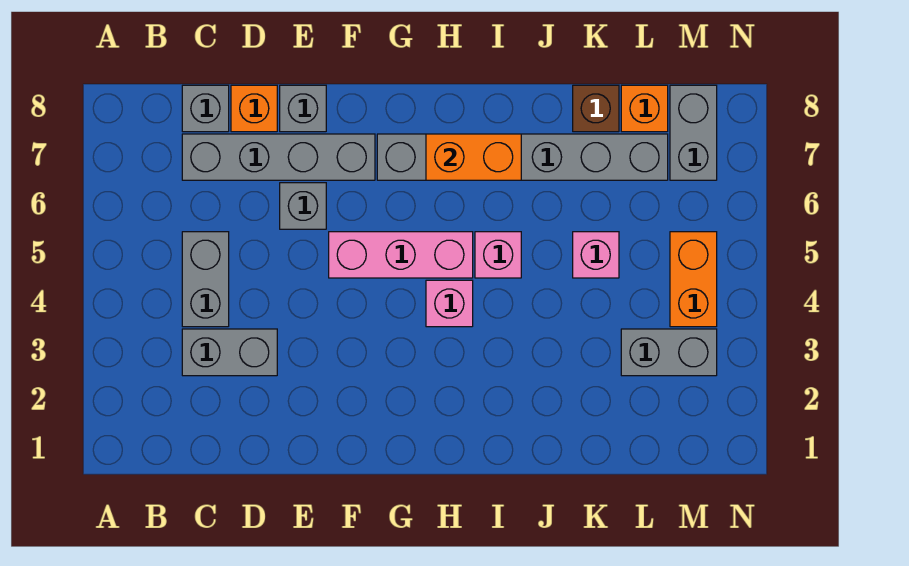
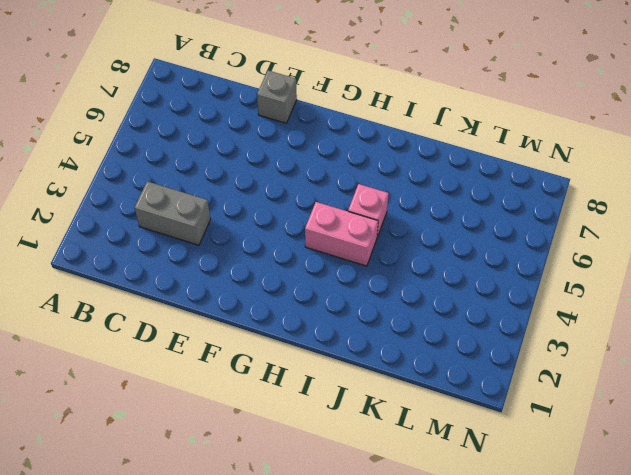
pink brick H4:I4 level 1 -> pink brick H4 level 1
none -> grey brick C4:C5 level 1
none -> grey brick C7:F7 level 1
none -> grey brick C8 level 1

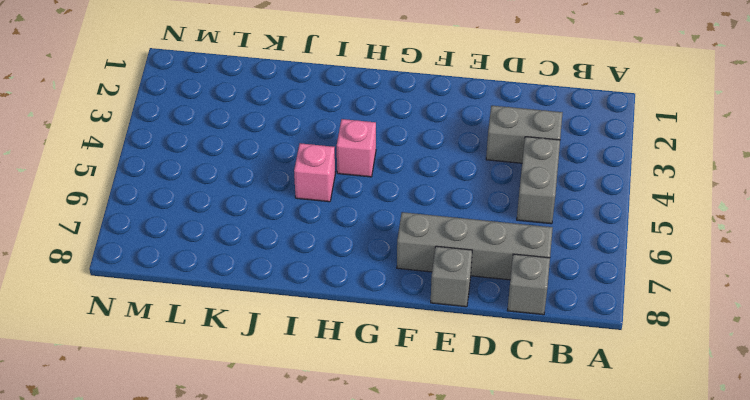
none -> orange brick D8 level 1
none -> grey brick E6 level 1
none -> pink brick F5:H5 level 1

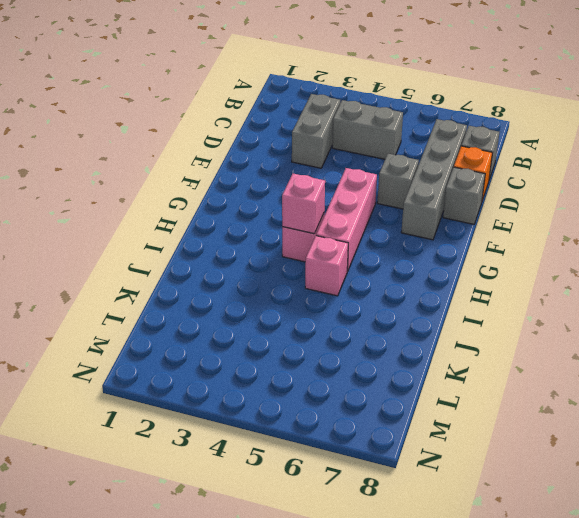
pink brick H4 level 2 -> pink brick K5 level 1
none -> grey brick G7:L7 level 1
none -> brown brick K8 level 1
none -> grey brick L3:M3 level 1

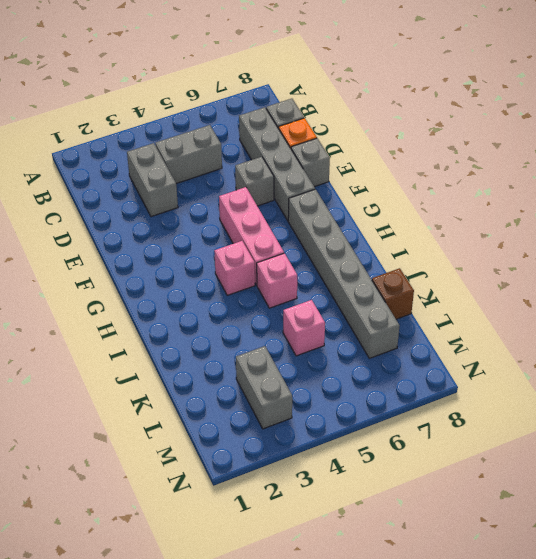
none -> orange brick L8 level 1
none -> orange brick M4:M5 level 1
none -> grey brick M7:M8 level 1

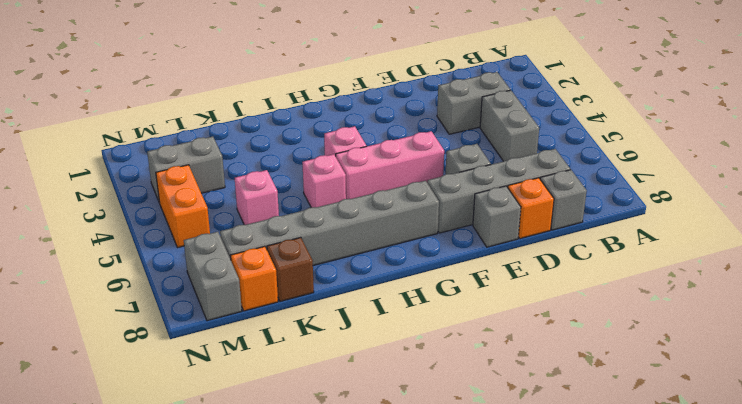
none -> orange brick H7:I7 level 2

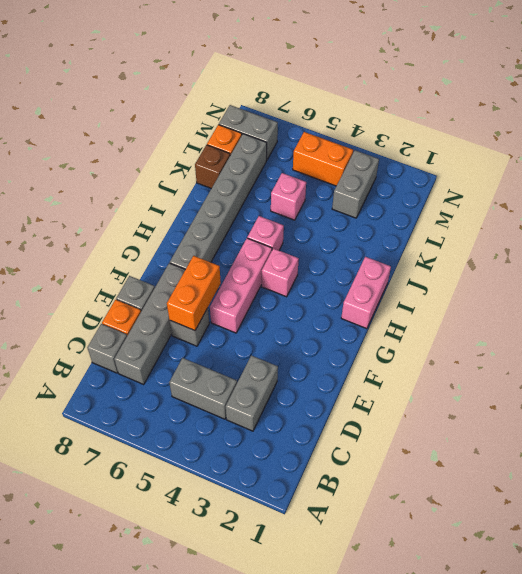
orange brick E6:F6 level 2 -> orange brick H7:I7 level 2
pink brick H1:I1 level 1 -> none

